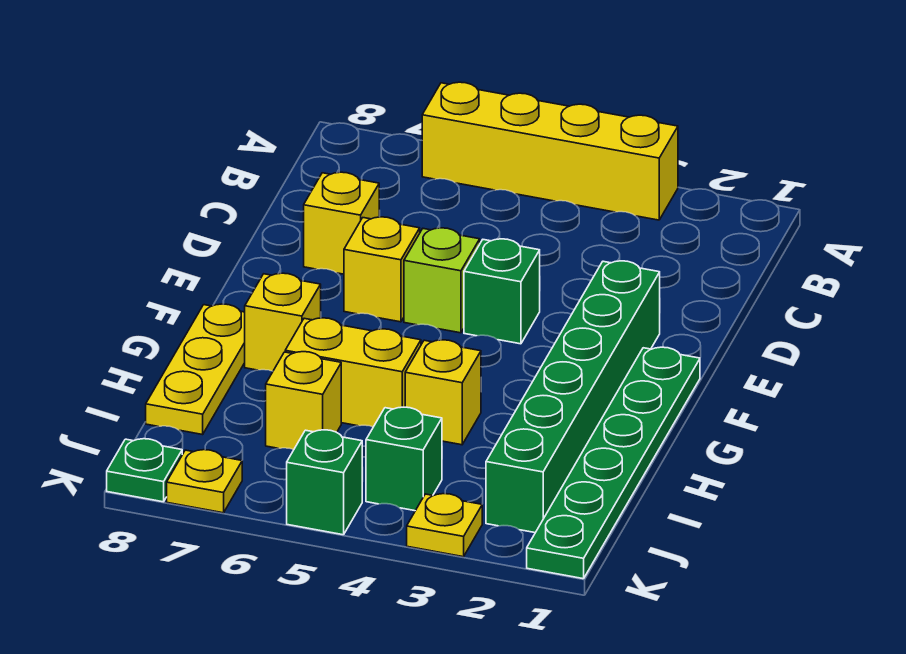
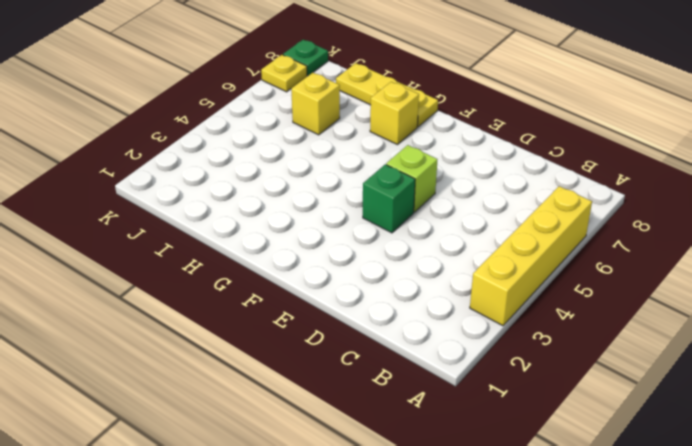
none -> yellow brick D7 level 1
none -> green brick E2:J2 level 1
none -> yellow brick E6 level 1

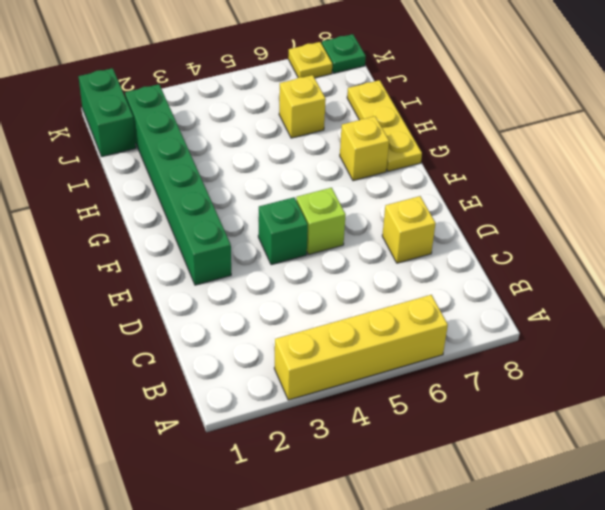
green brick J1:K1 level 1 -> green plate F1:K1 level 1
none -> yellow brick E6 level 1
none -> yellow brick H4 level 1
none -> yellow brick H5:H6 level 1

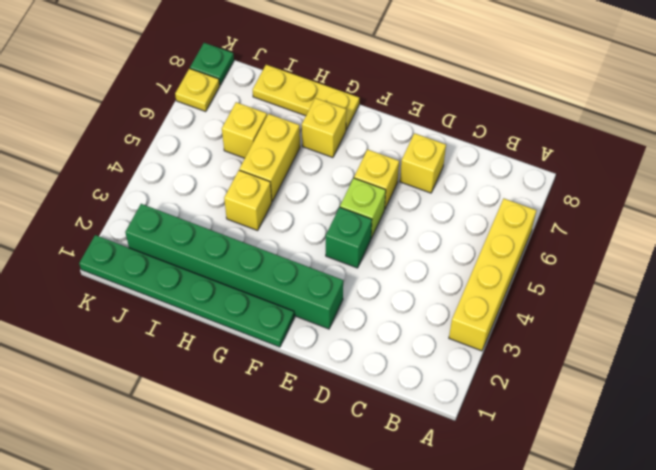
none -> green brick J4 level 1
none -> yellow plate K3 level 1
none -> green brick K5 level 1

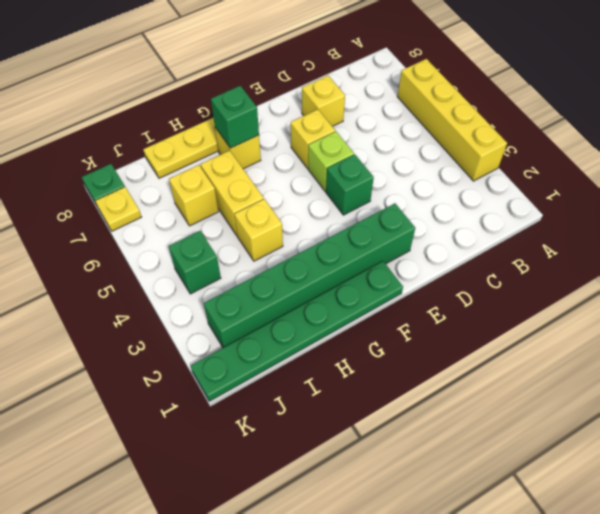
green brick G7 level 2 -> green brick K5 level 1
none -> yellow plate K3 level 1

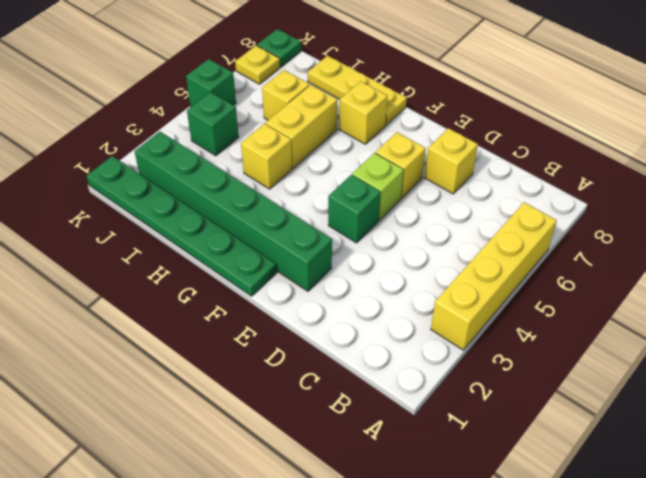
none -> yellow plate K3 level 1

